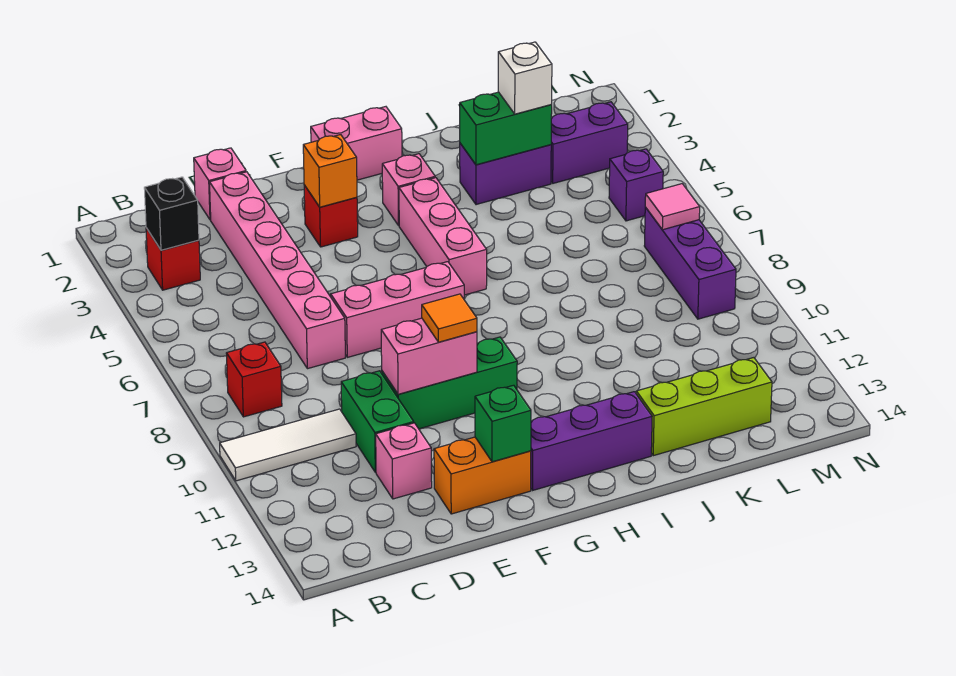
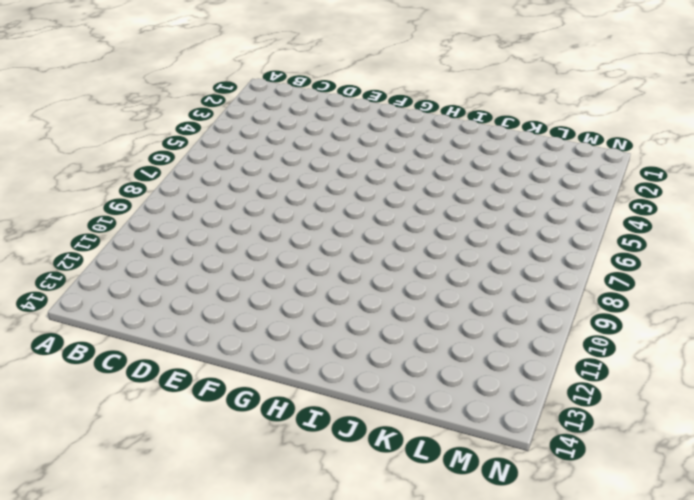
none -> white tile A10:C10 level 1
none -> red brick B3 level 1
none -> red brick B8 level 1

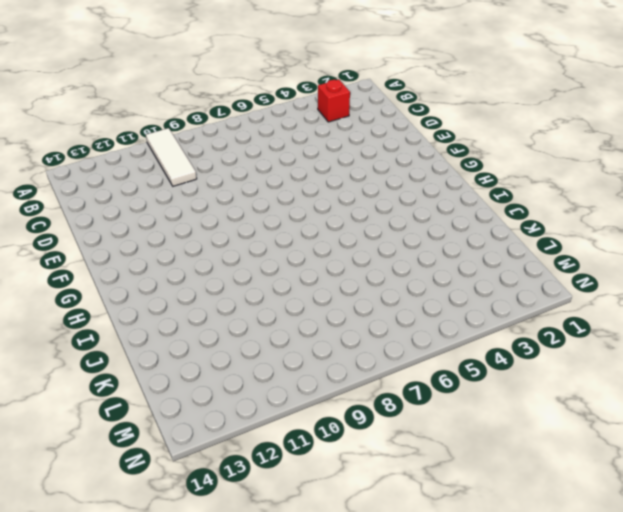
none -> red brick B8 level 1
none -> pink brick D1 level 1
none -> pink brick D2:D7 level 1

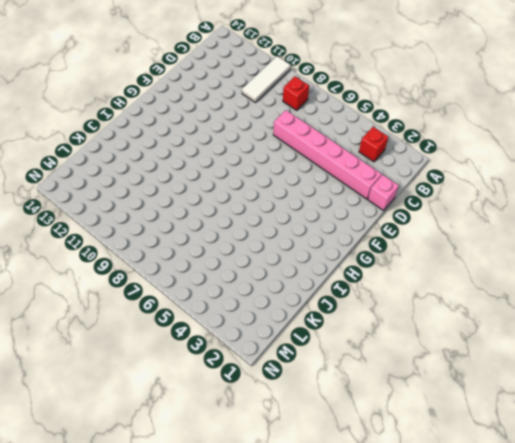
none -> green brick D10:D11 level 1
none -> pink brick D12 level 1
none -> pink brick E7:G7 level 1

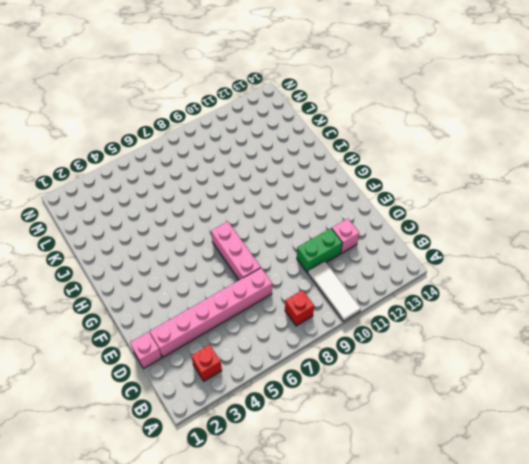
none -> green brick E10:G10 level 1
none -> orange brick E13:F13 level 1
none -> red brick F3 level 1

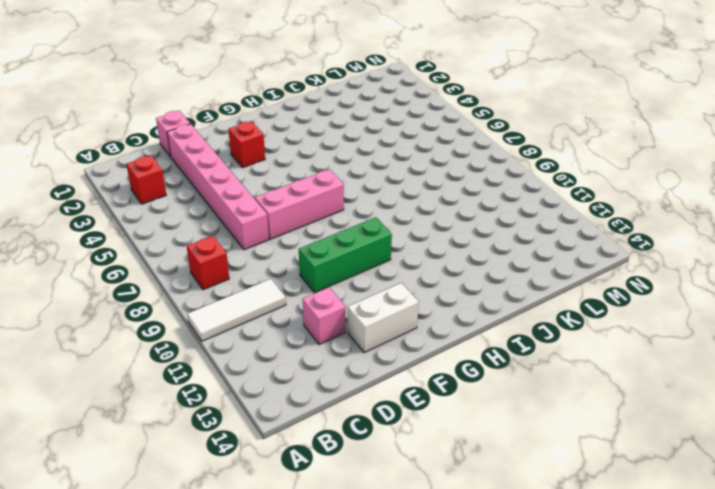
white brick E13:F13 level 1 -> orange brick E13:F13 level 1
none -> green brick D10:D11 level 1
none -> pink brick G1:H1 level 1
none -> purple brick G13:I13 level 1

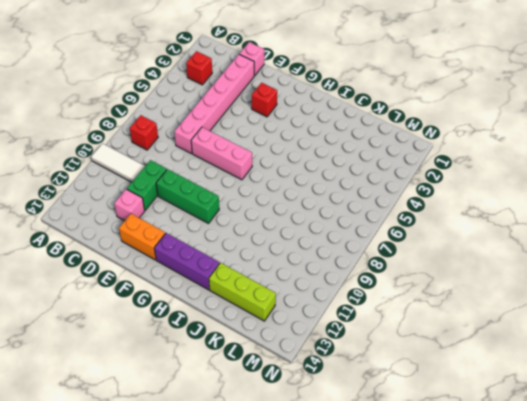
none -> pink brick G1:H1 level 1
none -> pink brick H3 level 1
none -> pink brick H4:H6 level 1

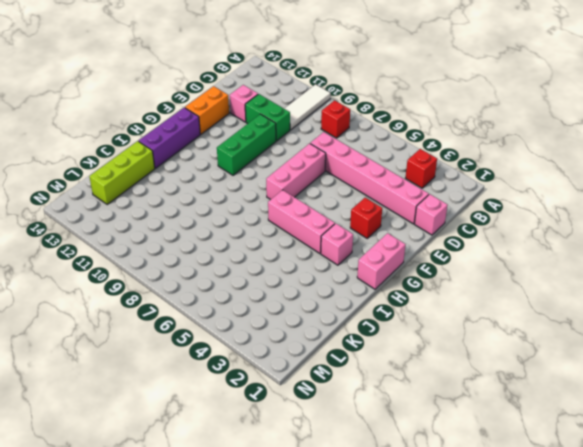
none -> purple brick J3:K3 level 1
none -> purple brick L3:M3 level 1
none -> purple brick M5 level 1

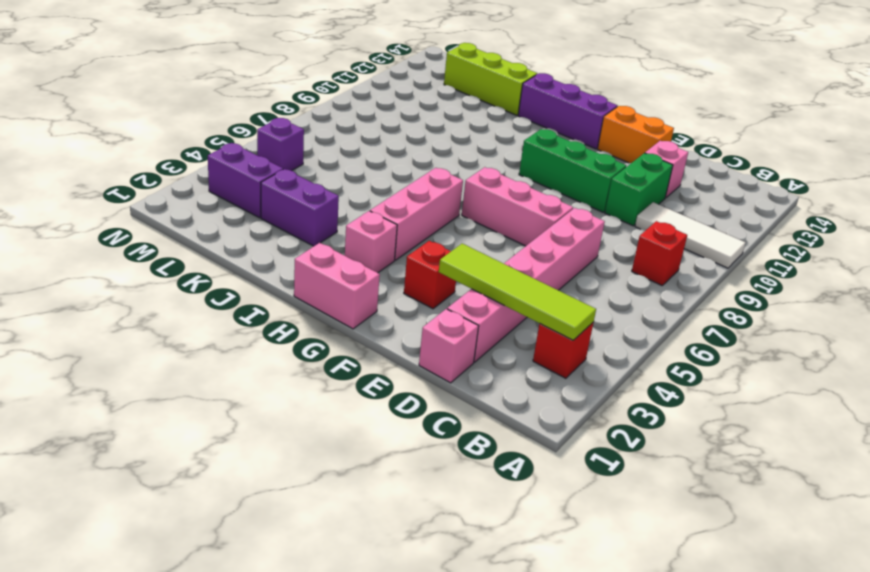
lime tile B3:E3 level 2 -> black brick B3 level 2
none -> purple brick M7:M9 level 1
none -> pink brick E10:F10 level 2
none -> orange brick F3 level 2

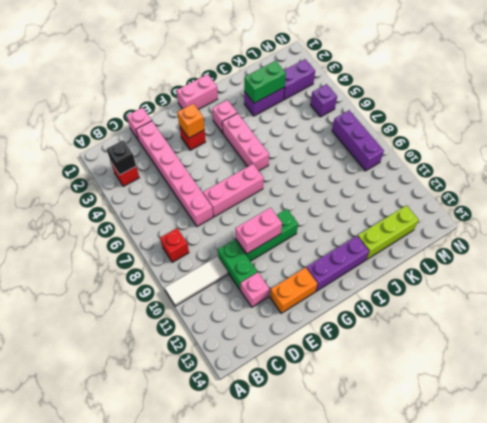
none -> green brick F13 level 2
none -> pink tile M7 level 2
none -> orange tile F10 level 3

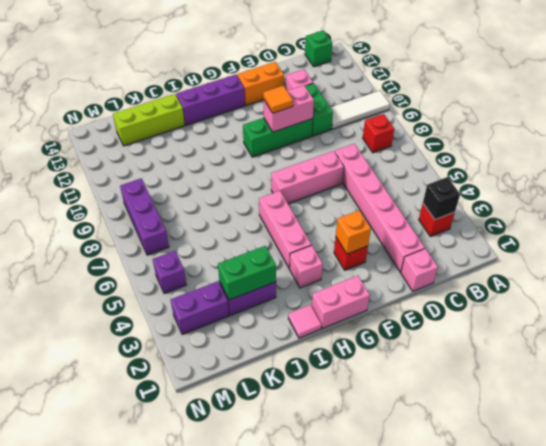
green brick B14 level 1 -> green brick F13 level 2
pink tile I1 level 1 -> pink tile M7 level 2
none -> white brick K3 level 3

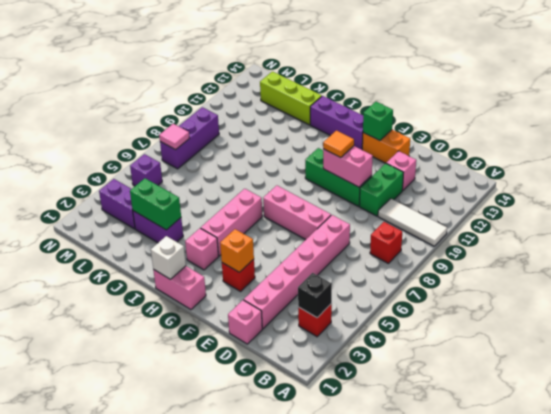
white brick H1 level 2 -> white brick K3 level 3

